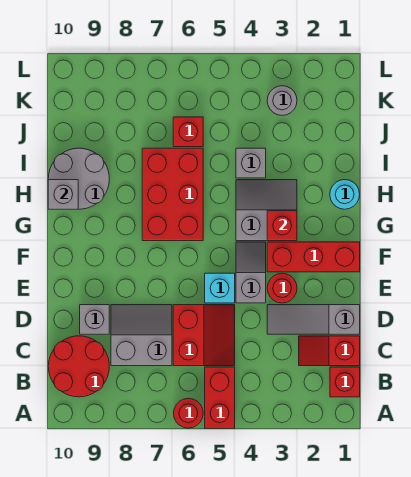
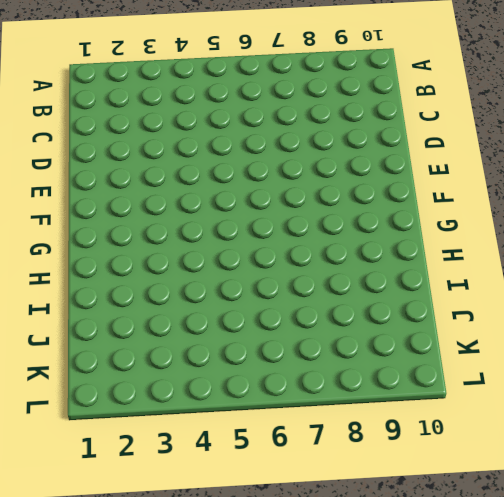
none -> red brick A5:B5 level 1
none -> red round brick A6 level 1
none -> red brick B1 level 1

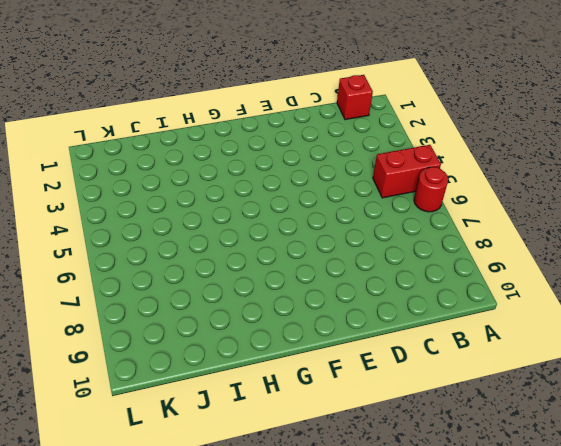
none -> red round brick B9:C10 level 1
none -> red slope C1:C2 level 1 top 1
none -> red slope C5:D6 level 1 top 6

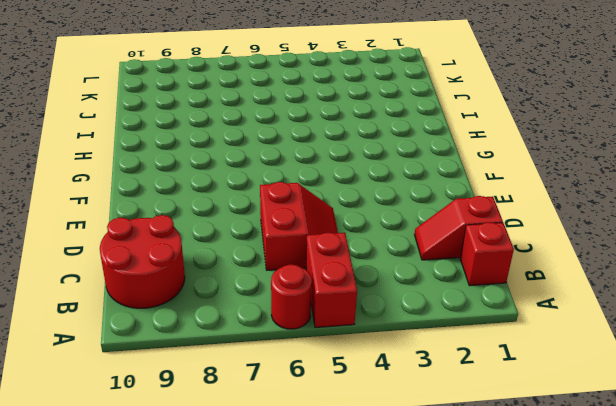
none -> grey slope C7:D8 level 1 top C
none -> grey slope D1:D3 level 1 top 1
none -> grey brick D9 level 1

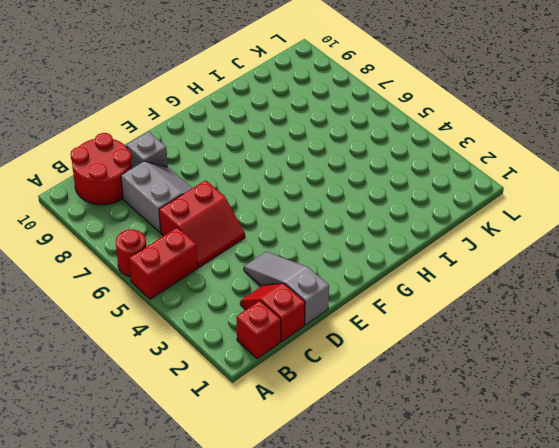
none -> red round brick E3 level 1
none -> grey slope E4:F4 level 1 top E
none -> cyan brick E5 level 1

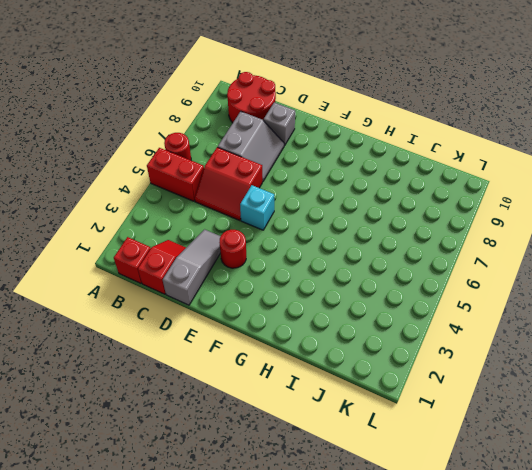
none -> grey slope E4:F4 level 1 top E
none -> red brick F1:F3 level 1
none -> grey slope G3:H4 level 1 top G

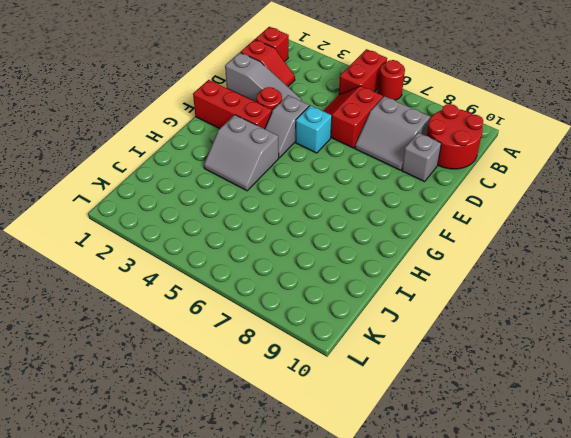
none -> red brick G6:I7 level 1
none -> cyan round brick H1 level 1
none -> grey round brick H9:I10 level 1

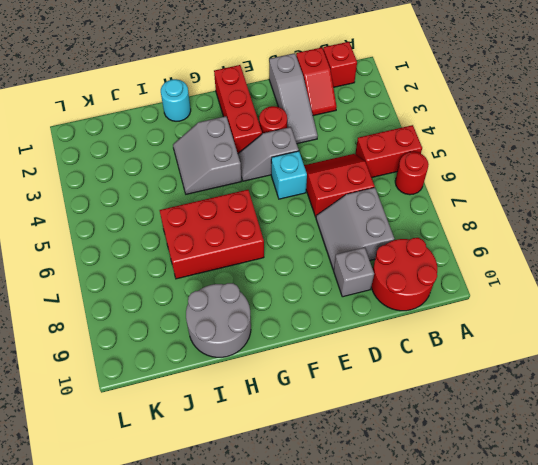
none -> grey brick I4 level 1
none -> red brick J6 level 1
none -> grey round brick K3 level 1

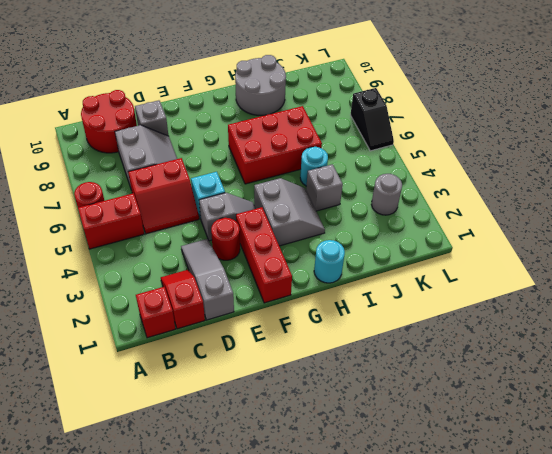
cyan round brick I5 level 1 -> none
black slope L6:L7 level 1 top 7 -> none
none -> red brick J6 level 1
none -> red brick G3 level 2
none -> grey brick H10 level 2

